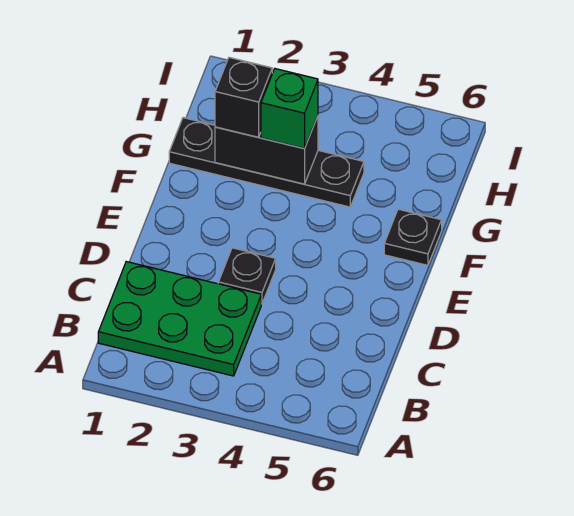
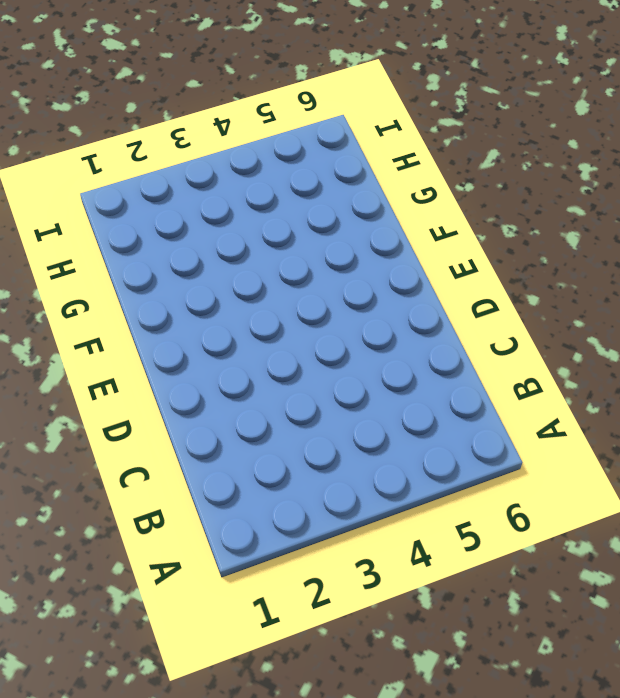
none -> green plate B1:C3 level 1
none -> black plate D3 level 1

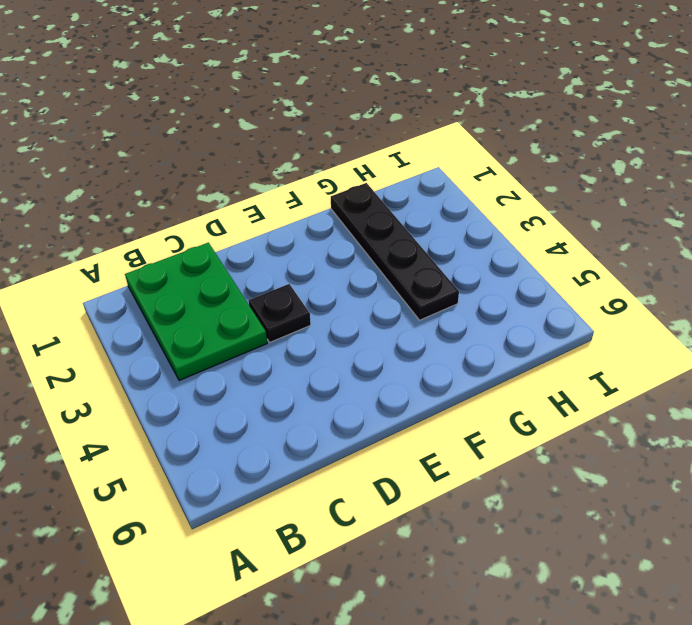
none -> black plate F6 level 1
none -> black brick G2:G3 level 2

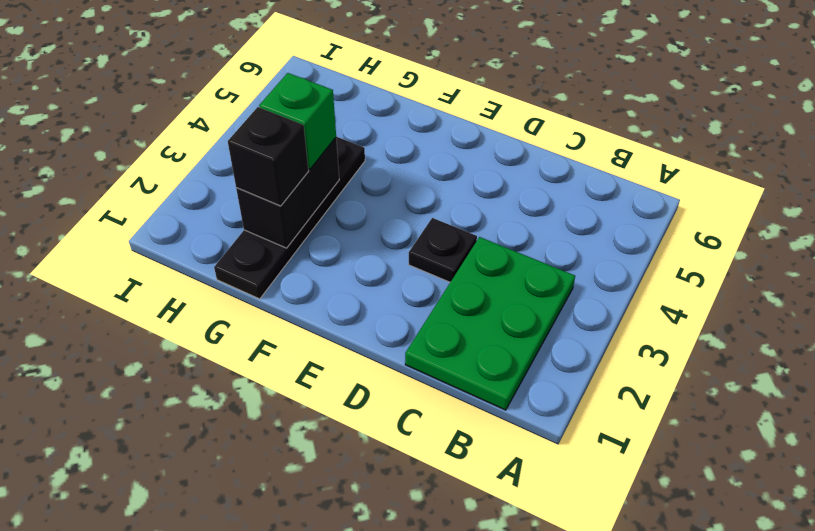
none -> black plate F6 level 1

